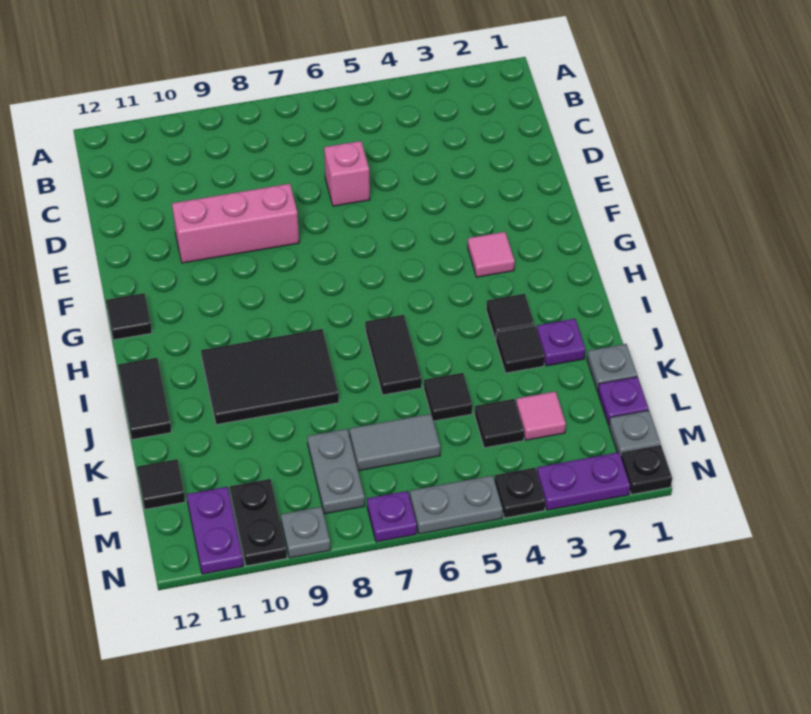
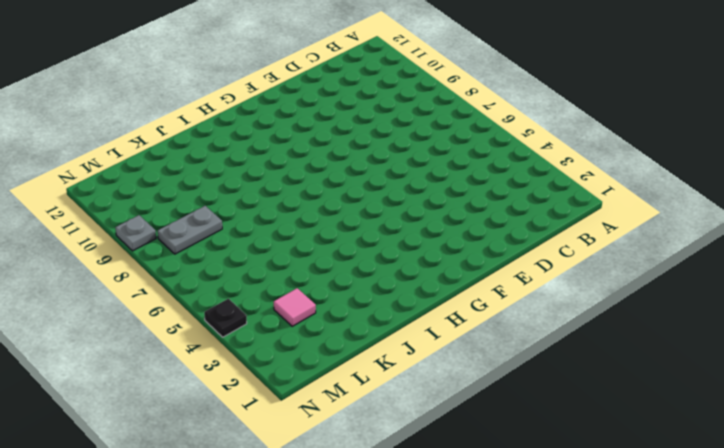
none -> pink brick D6 level 1
none -> pink brick E8:E10 level 1
none -> pink tile G3 level 1

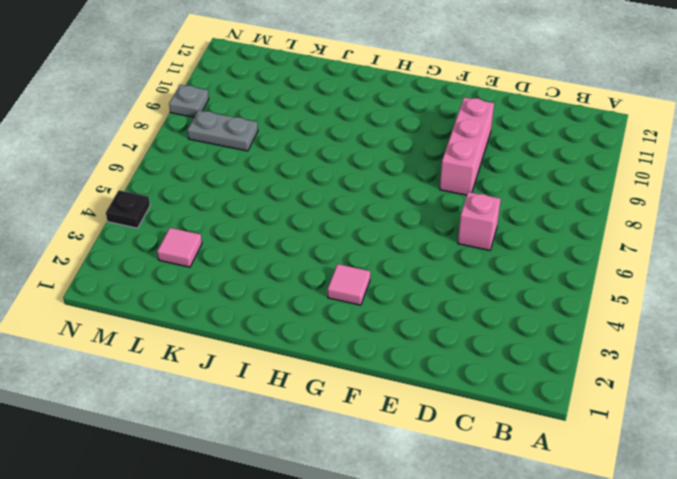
none -> black tile G12 level 1
none -> black tile I3 level 1
none -> black tile I6:J6 level 1

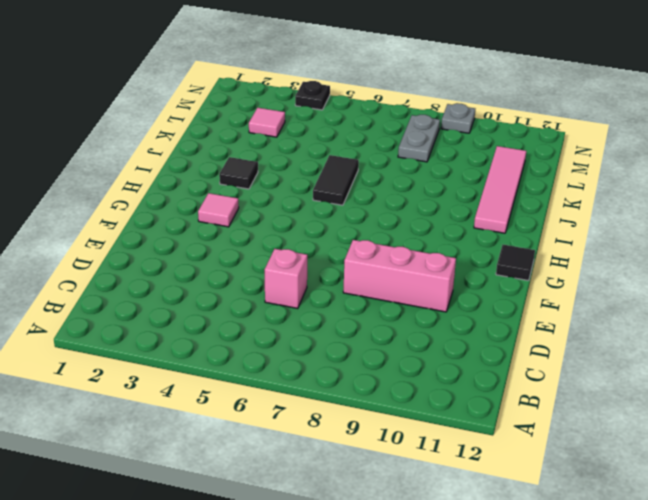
pink tile I11:L11 level 1 -> none
none -> black tile I8:J10 level 1
none -> black tile I12:J12 level 1
none -> purple plate J2 level 1

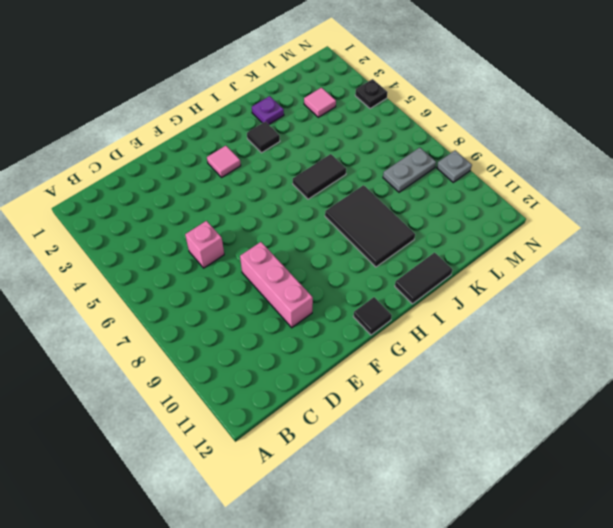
none -> black tile J3 level 1
none -> grey plate K1 level 1
none -> black tile K5 level 1

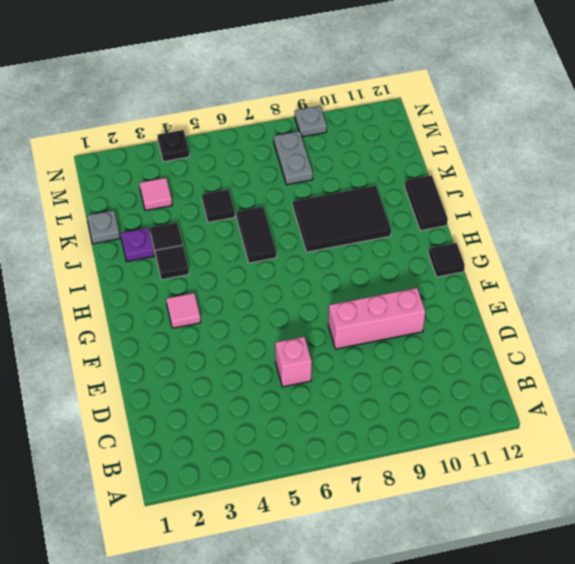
none -> purple plate L1 level 1
none -> black tile L4 level 1
none -> grey tile L6:L7 level 1

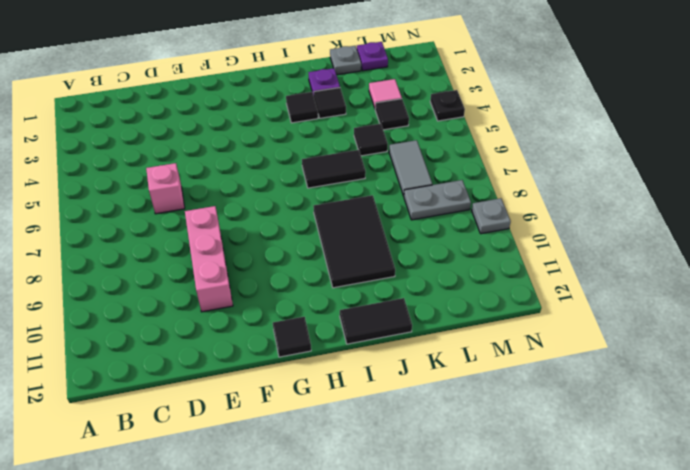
none -> pink tile G3 level 1
none -> black tile L12 level 1
none -> grey plate M1 level 1

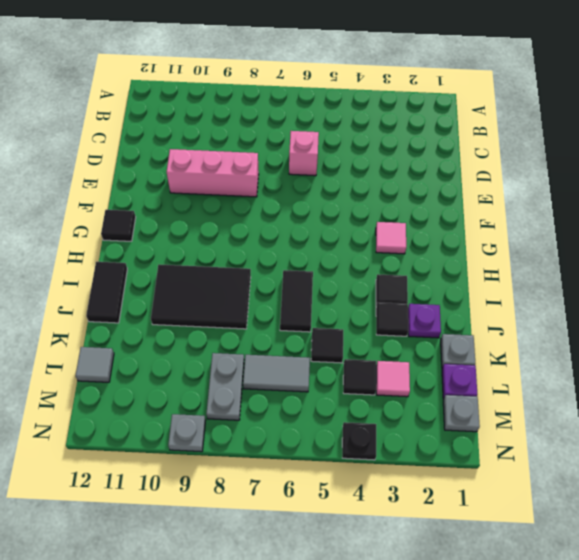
grey tile L12 level 1 -> black tile L12 level 1
none -> black plate M10:N10 level 1
none -> purple plate M11:N11 level 1
none -> black plate N1 level 1

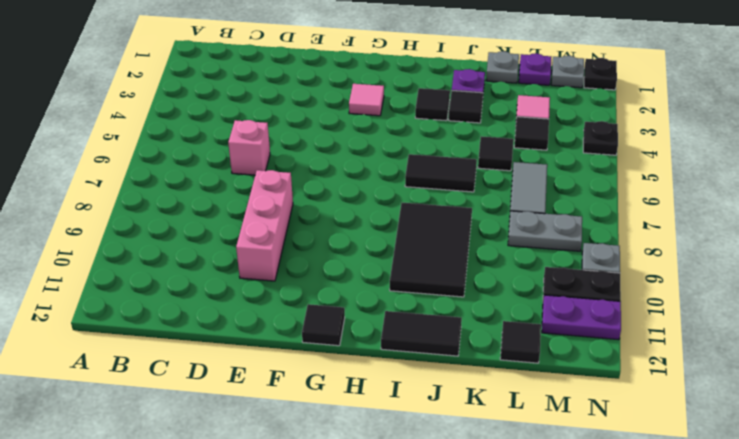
none -> purple plate N2:N3 level 1
none -> grey plate N5:N6 level 1
none -> purple plate N7 level 1

